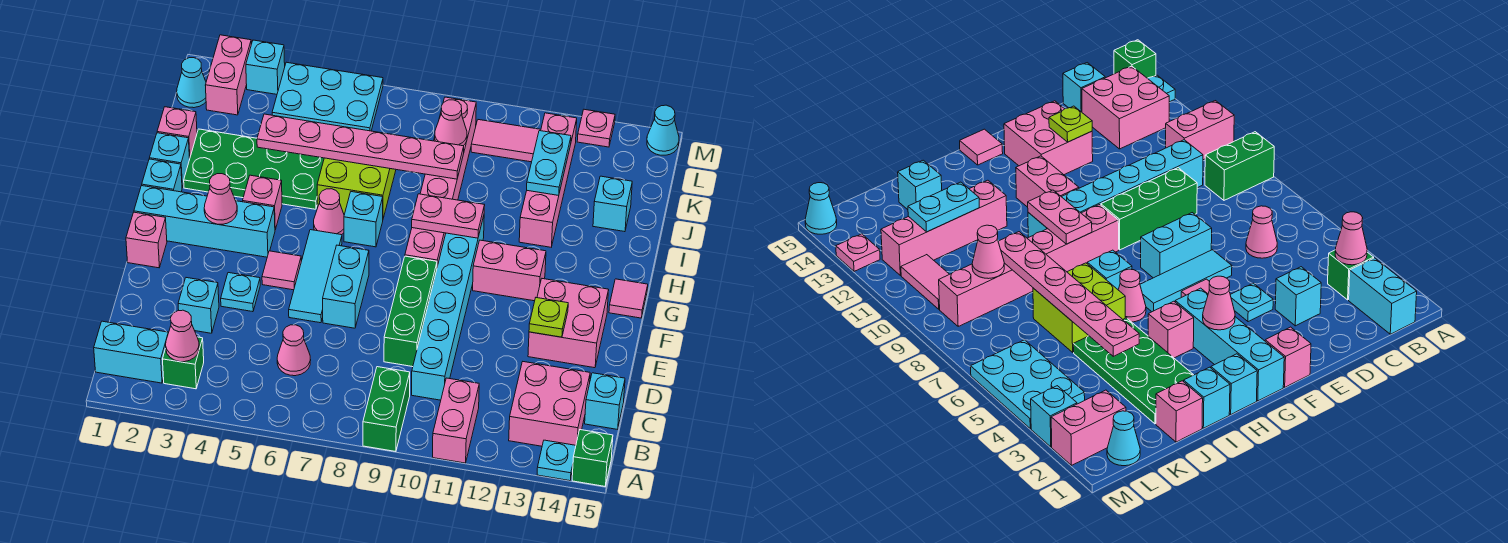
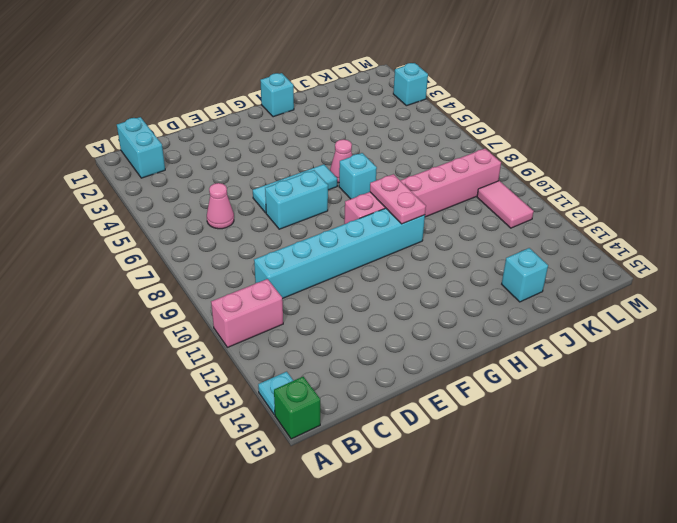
none -> green brick A9:B9 level 1
none -> green brick B3 level 1
none -> pink brick B13:C14 level 1
none -> cyan brick C15 level 1

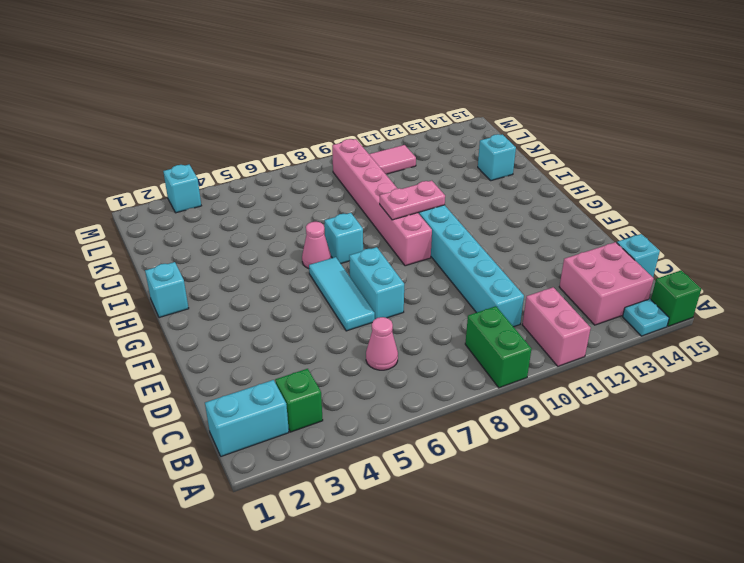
none -> cyan brick D3 level 1
none -> green brick D9:F9 level 1
none -> cyan plate E4 level 1
none -> pink brick E13:F14 level 1

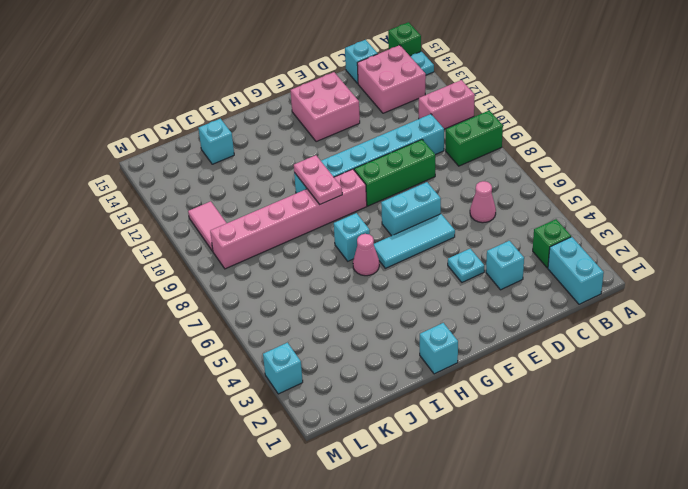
none -> pink brick F1 level 1
none -> pink tile F5 level 1
none -> cyan brick G1:G4 level 1
none -> pink brick G11:G12 level 1

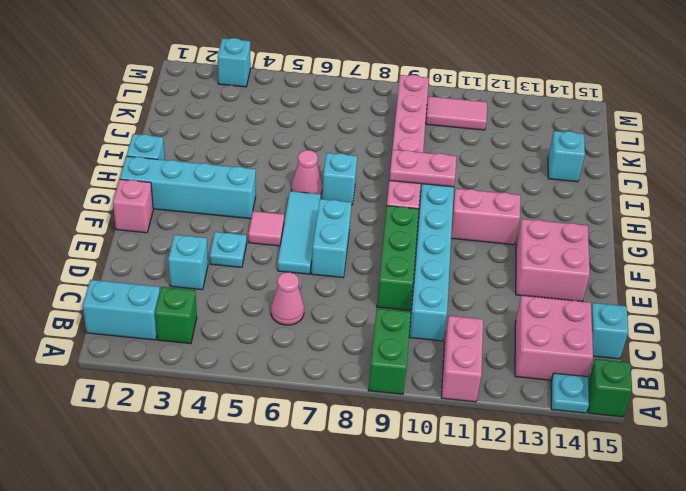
none -> pink tile G15 level 1
none -> pink brick H4 level 1
none -> cyan brick I1 level 1
none -> green plate I2:J5 level 1

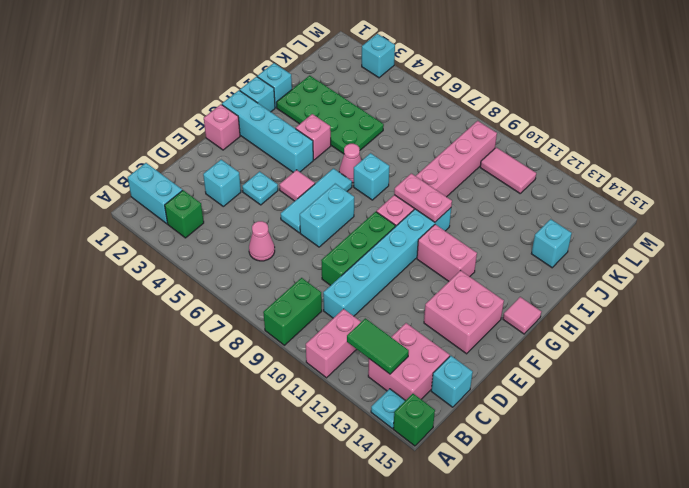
green tile B12:B13 level 2 -> none
none -> lime brick I6:J7 level 1
none -> pink brick I12:L12 level 1
none -> pink brick J1 level 1
none -> cyan cone L1 level 1

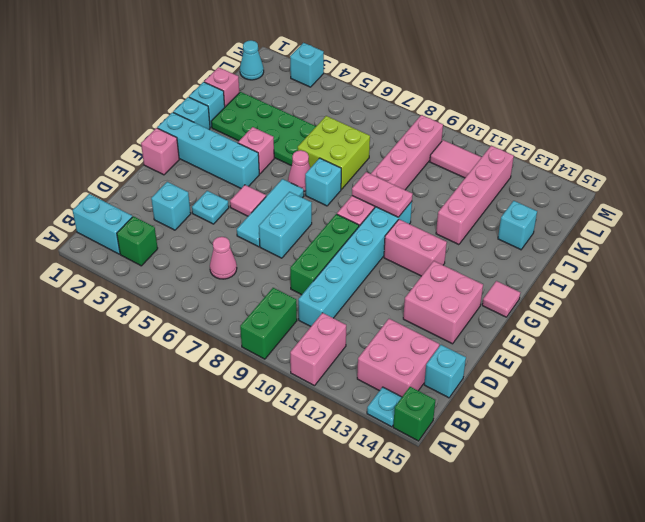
none -> pink brick L2:M2 level 1
none -> cyan plate L4:M6 level 1
none -> pink plate M13 level 1
none -> cyan cone M15 level 1

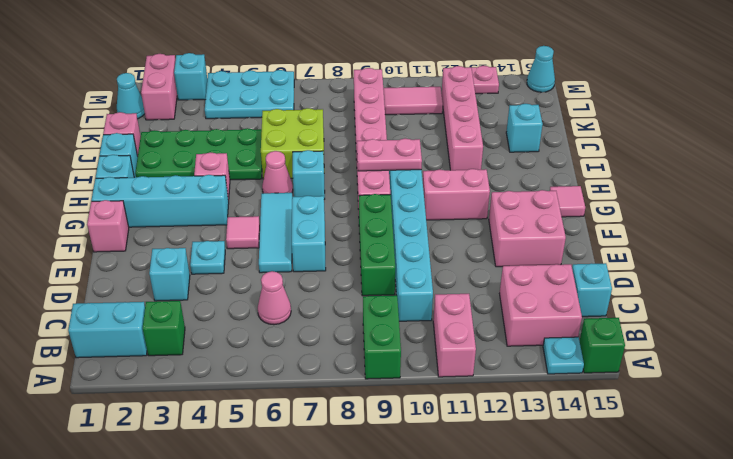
none -> pink cone B3 level 2
none -> lime plate E13 level 2
none -> pink cone G3 level 2
none -> pink plate J4:J9 level 2

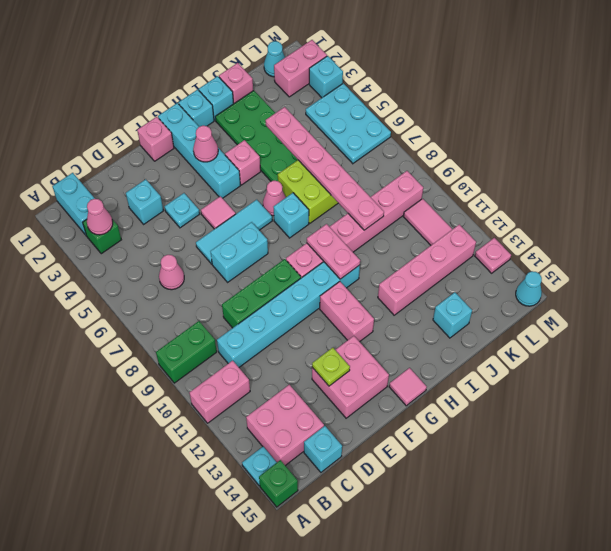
none -> cyan plate J12:K12 level 2
none -> pink cone K9 level 2

